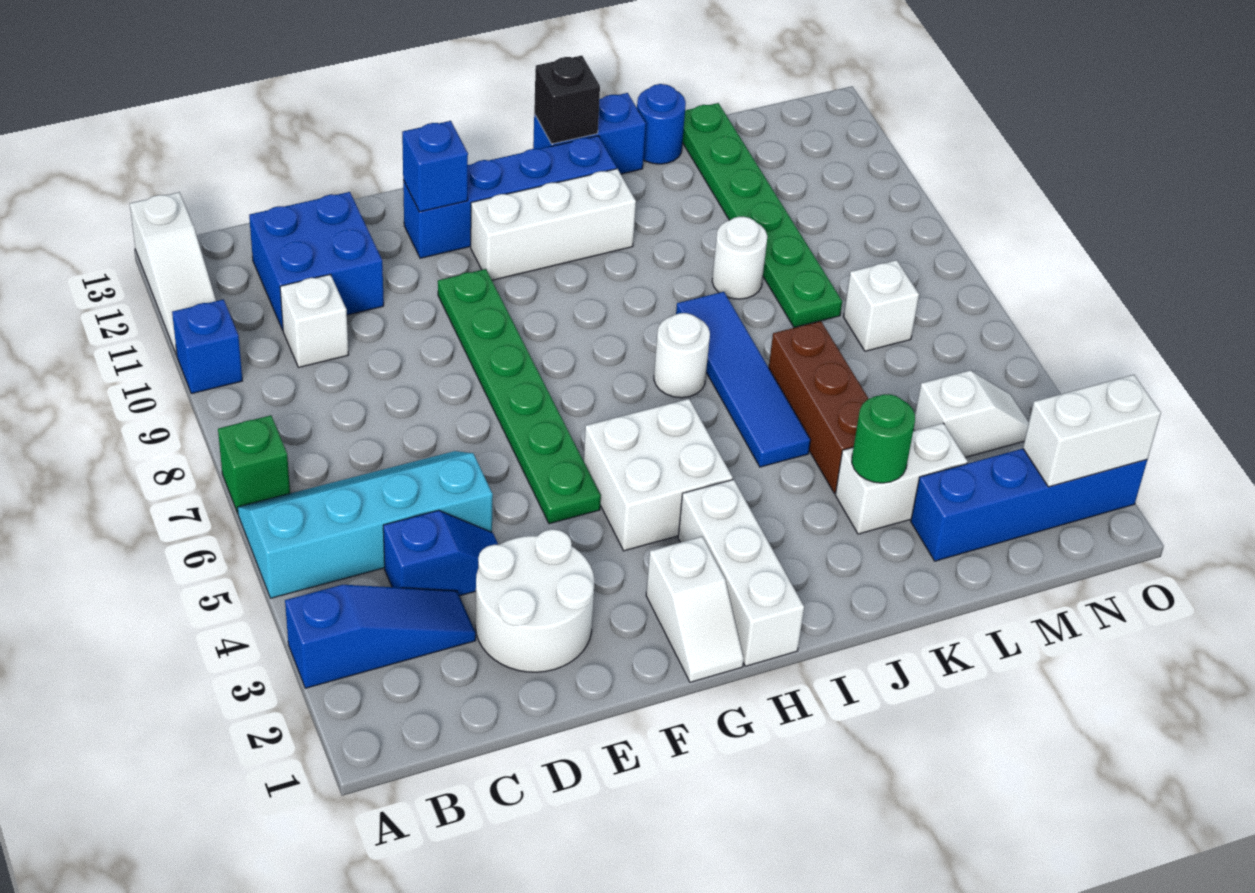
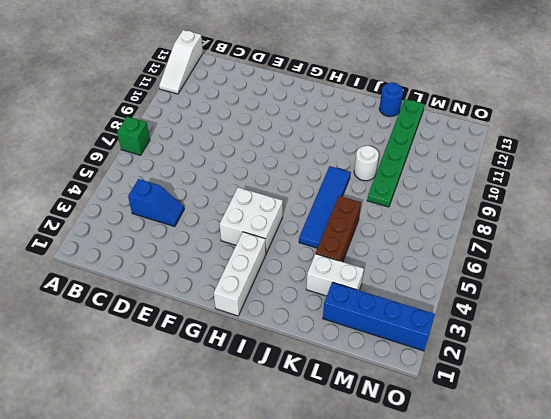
none -> blue slope A3:C3 level 1 top A
none -> cyan slope A5:D6 level 1 top 5
none -> blue brick A10 level 1
none -> white brick C10 level 1

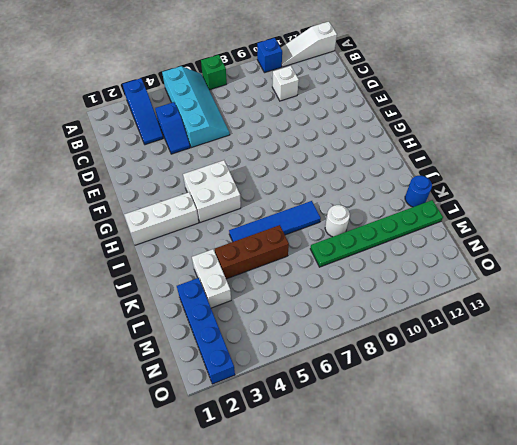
none -> blue brick C11:D12 level 1
none -> white round brick D2:E3 level 1
none -> green plate F5:F10 level 1
none -> blue brick F12:I12 level 1

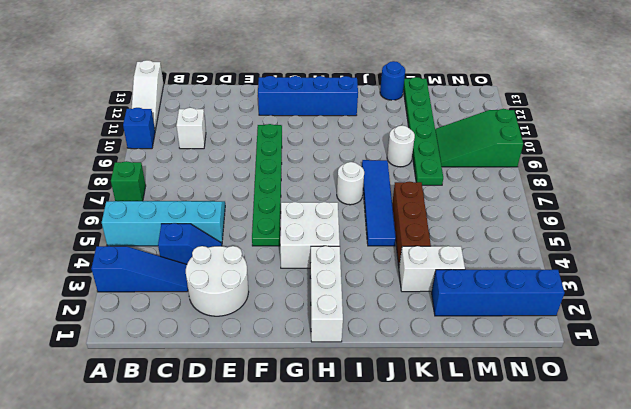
green slope M9:O10 level 1 top O -> none
none -> blue brick C11:D12 level 1
none -> white slope G1:G2 level 1 top 2
none -> white brick G11:I11 level 1
none -> blue brick I13:J13 level 1

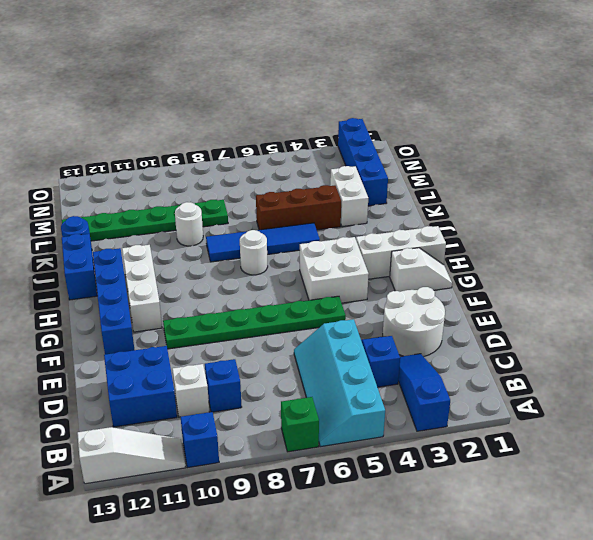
blue brick C9 level 1 -> blue brick F12 level 2
none -> white slope M4:N4 level 1 top M
none -> white brick M7 level 1
none -> black brick I13 level 2
none -> green round brick K3 level 2

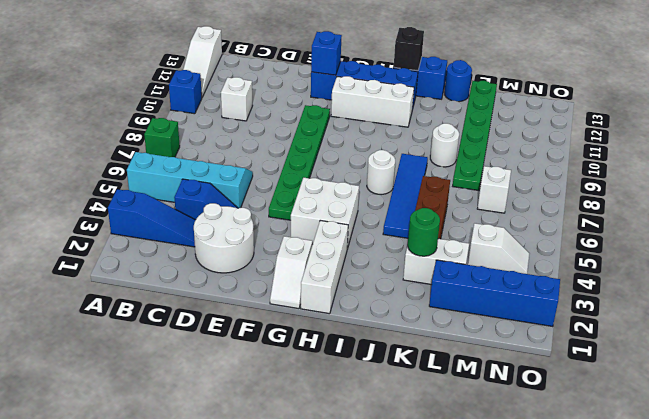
none -> blue brick C11:D12 level 1
none -> white brick N2:O2 level 2

